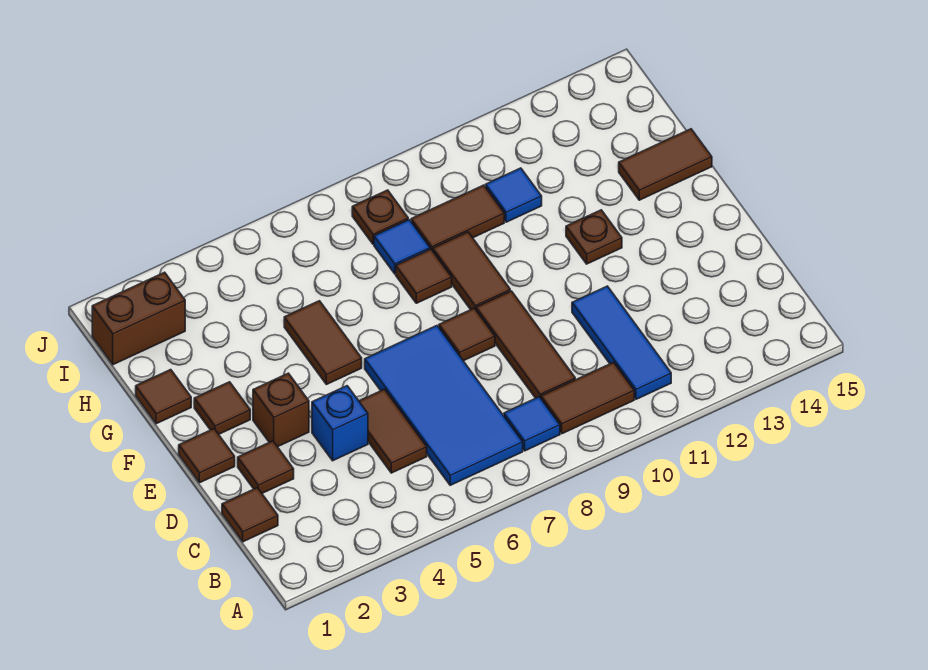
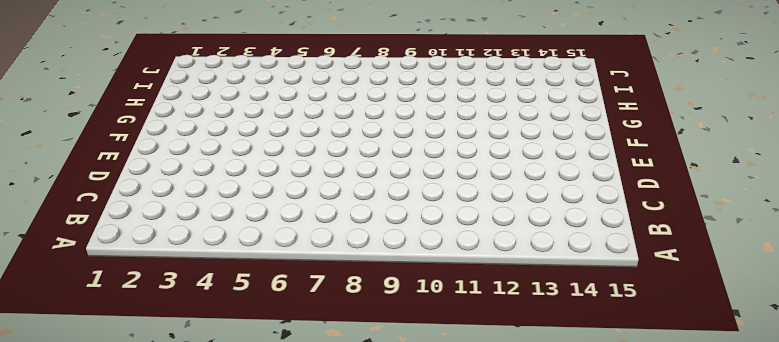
none -> blue tile B6:E7 level 1
none -> blue tile B8 level 1
none -> brown tile B9:B10 level 1

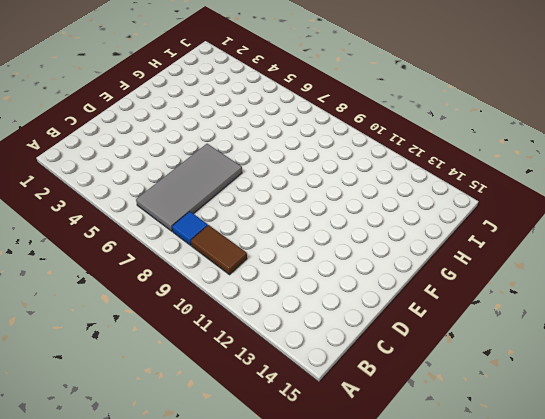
grey tile B6:E7 level 1 -> blue tile B6:E7 level 1
none -> blue tile B11:D11 level 1
none -> brown tile C1 level 1
none -> brown tile C5:D5 level 1

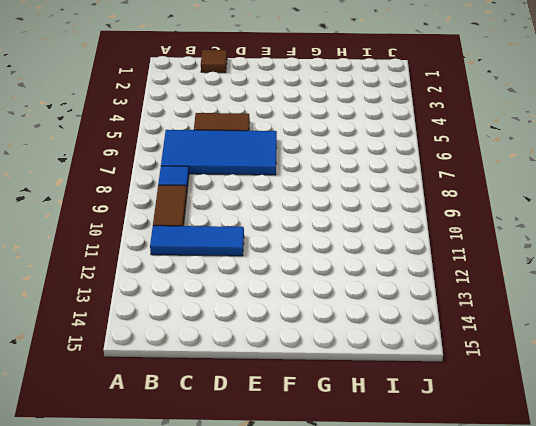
none -> brown tile C9:E9 level 1
none -> brown tile D2 level 1
none -> blue brick D4 level 1

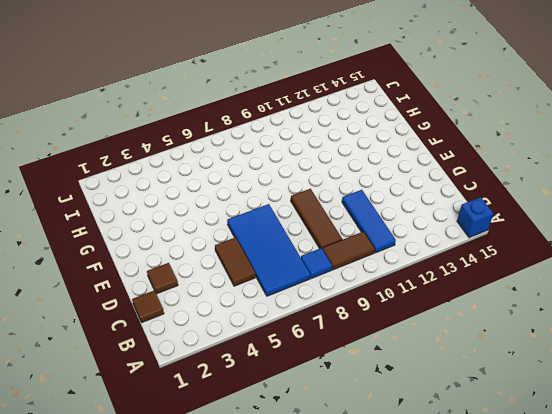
blue brick A15 level 1 -> blue brick D4 level 1
none -> brown tile E1 level 1
none -> brown brick E3 level 1
none -> brown tile E8 level 1

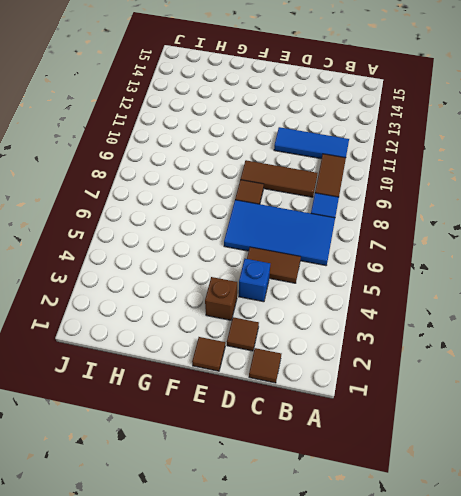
none -> brown tile F2 level 1
none -> brown tile F5:G5 level 1
none -> brown tile F9:G9 level 1

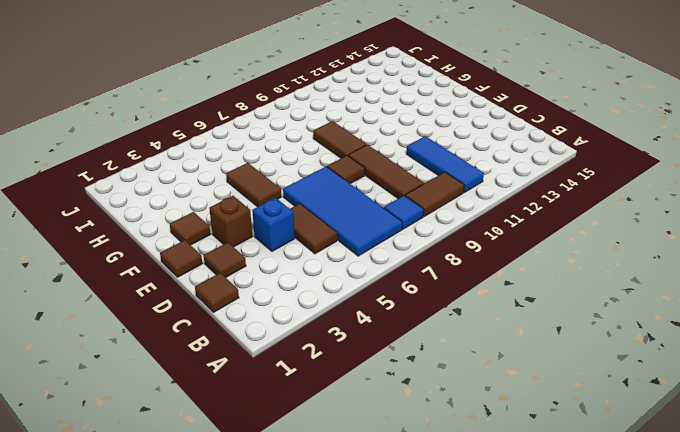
none -> brown plate F12 level 1
none -> brown tile G1 level 1
none -> brown tile G8 level 1

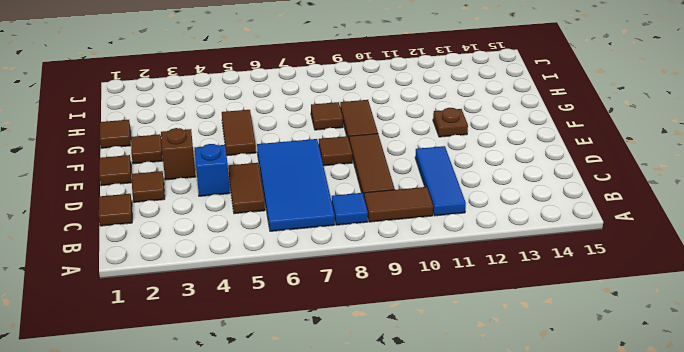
none -> brown tile G14:G15 level 1
none -> blue tile H8 level 1
none -> brown tile H9:H10 level 1

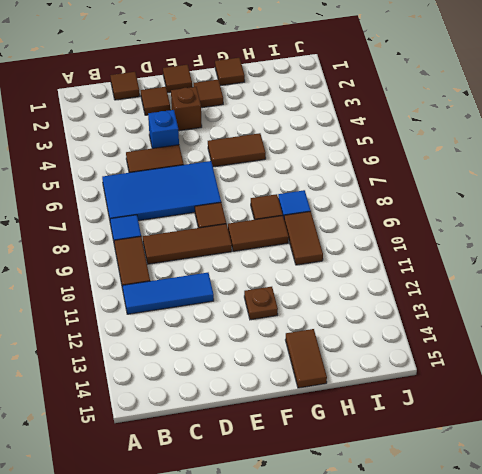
none -> blue tile H11 level 1
none -> brown brick I1:I2 level 1
none -> brown plate I8 level 1

